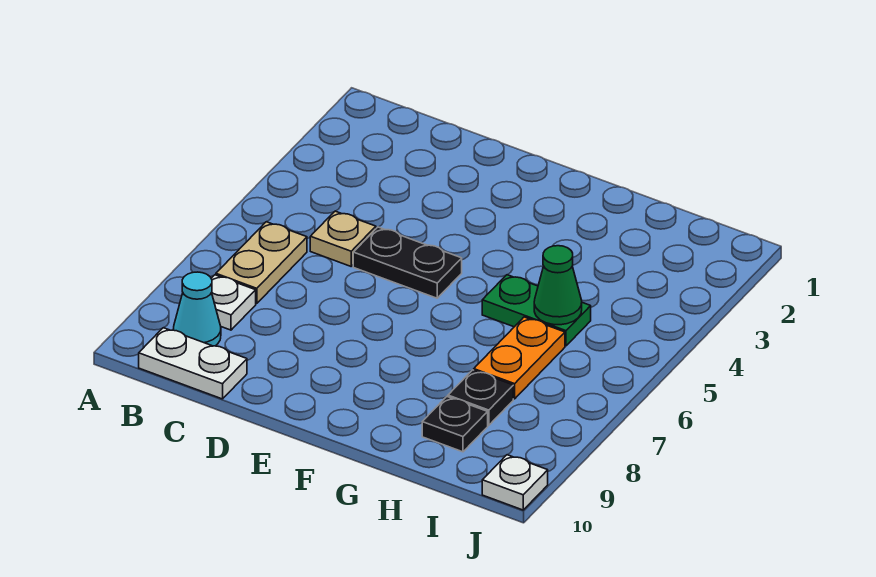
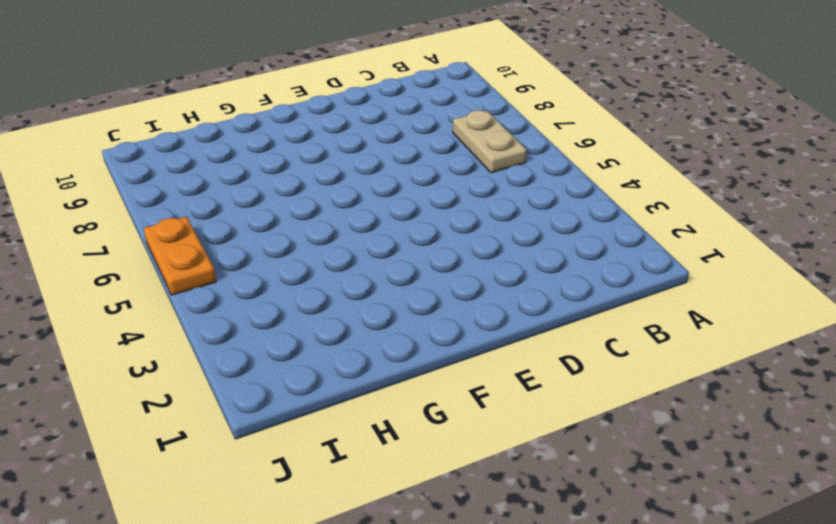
orange plate J5:J6 level 1 -> orange plate H6:H7 level 1
none -> white plate B8 level 1
none -> cyan cone B9 level 1
none -> white plate B10:C10 level 1

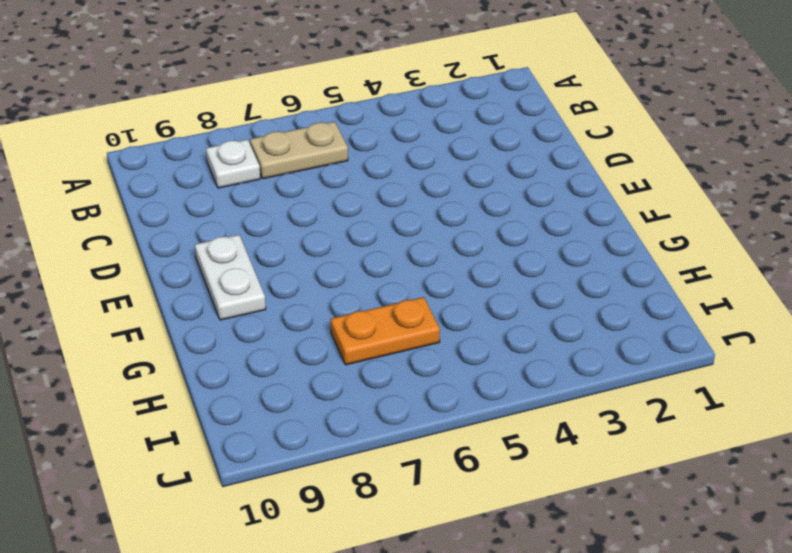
white plate E9:F9 level 1 -> white plate B10:C10 level 1
none -> cyan cone B9 level 1
none -> tan plate C5 level 1
none -> black plate D5:E5 level 1

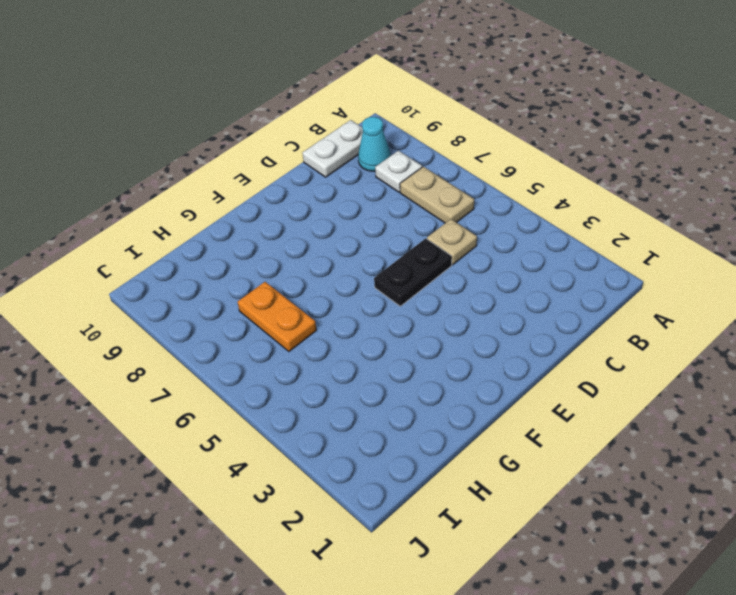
none -> green plate G5:H5 level 1
none -> black plate H8 level 1
none -> black plate H9 level 1

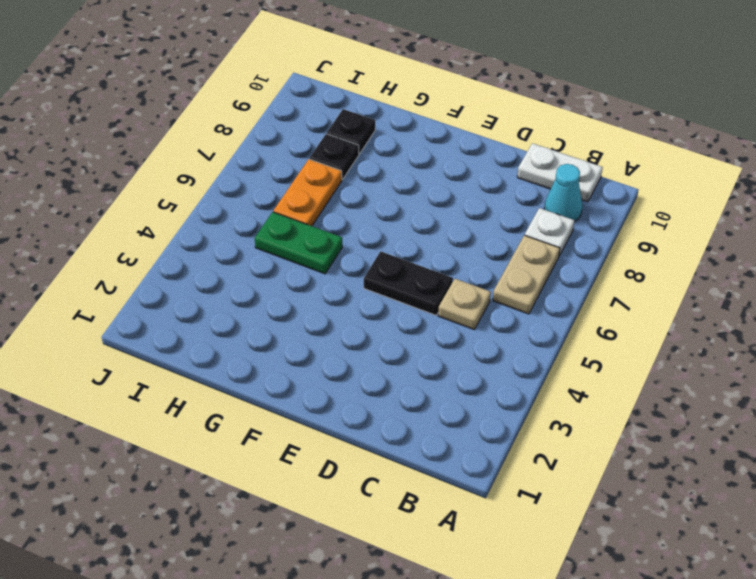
none -> white plate J10 level 1
none -> green cone H5 level 2

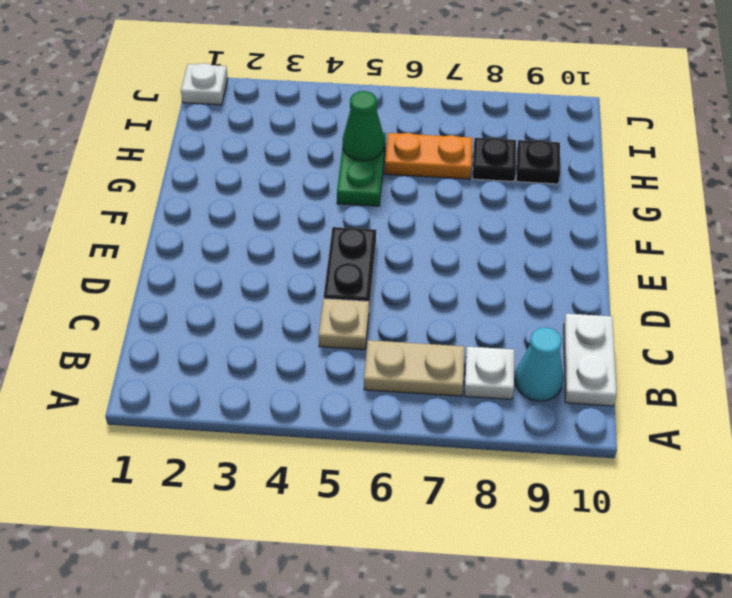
white plate J1 level 1 -> white plate J10 level 1

